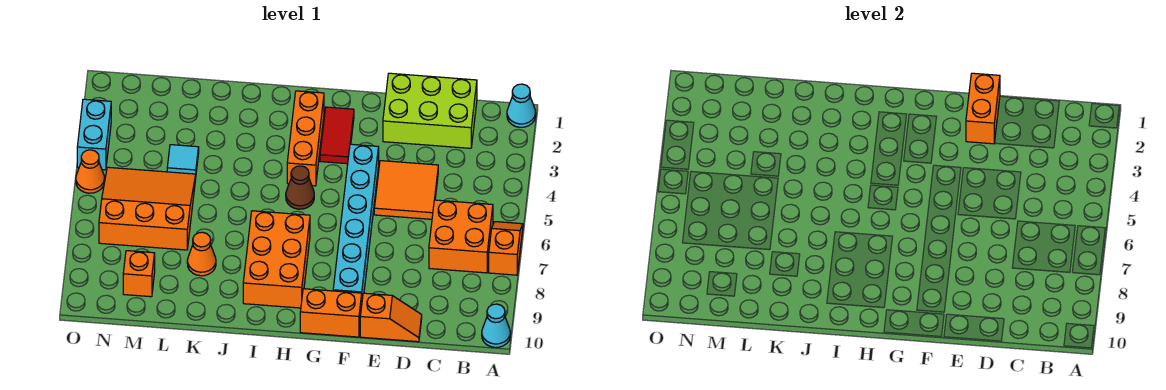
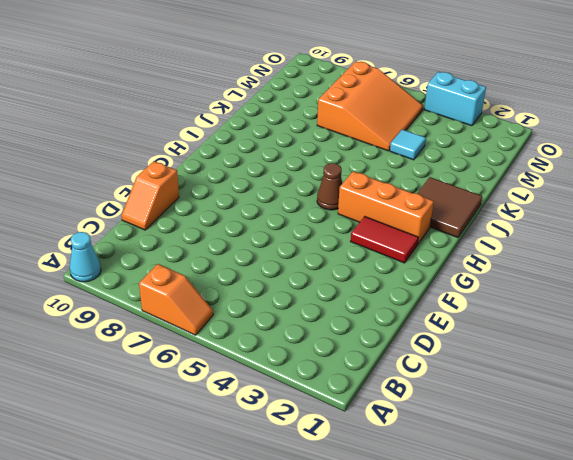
brown tile I1:J2 level 1 -> none
none -> cyan cone A1 level 1
none -> orange brick B6:C7 level 1
none -> lime brick C1:E2 level 1

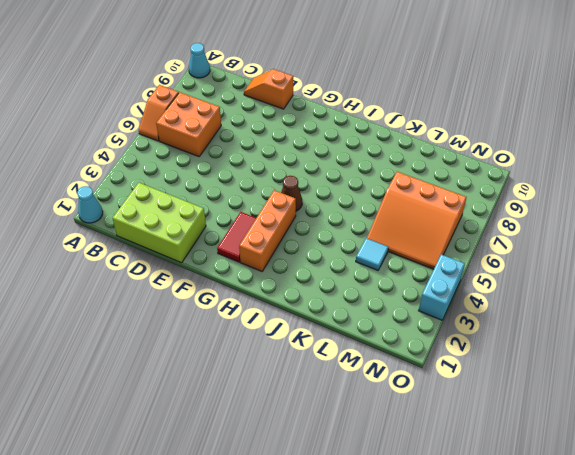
none -> orange tile D4:E5 level 1
none -> cyan brick F4:F9 level 1
none -> orange brick F10:G10 level 1

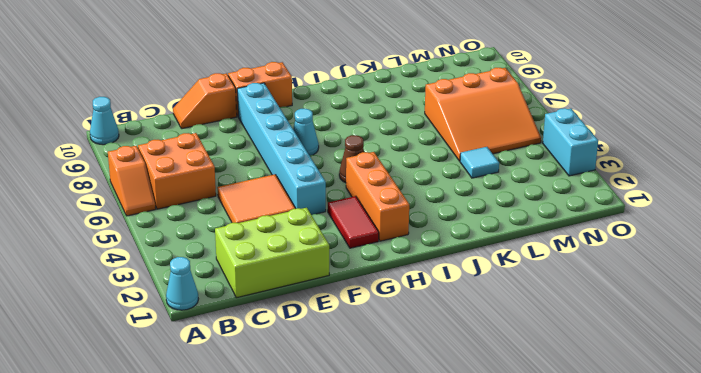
cyan cone G7 level 1 -> none
none -> orange brick H7:I9 level 1
none -> orange cone K8 level 1
none -> orange brick M9 level 1

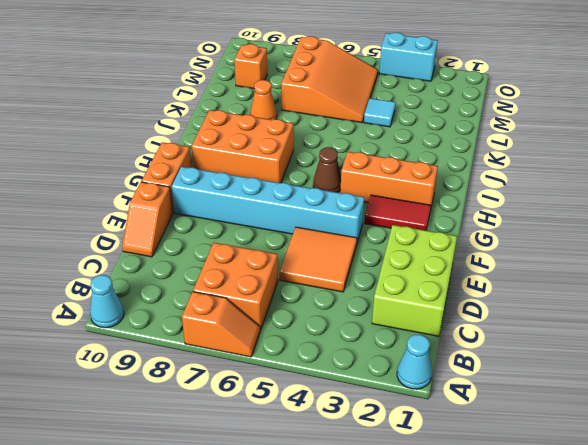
none -> orange cone O5 level 1
none -> orange brick E1:E2 level 2

